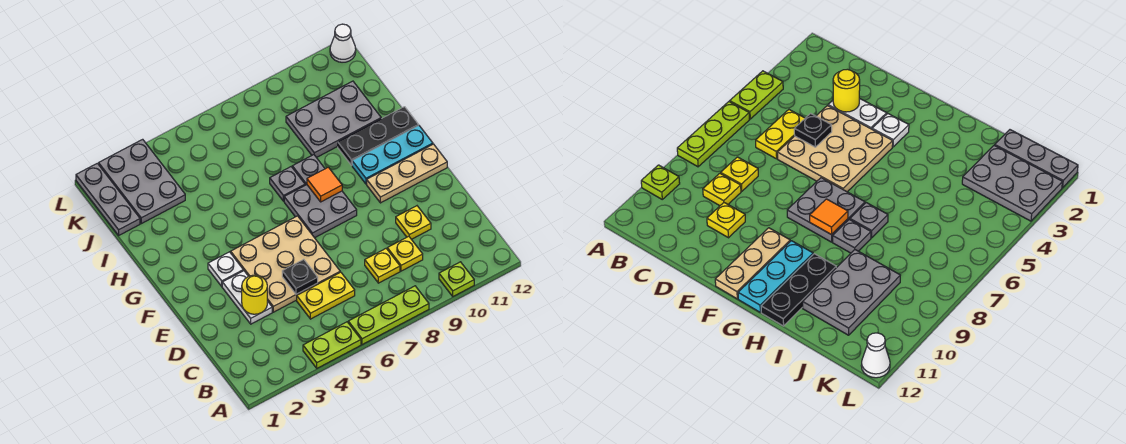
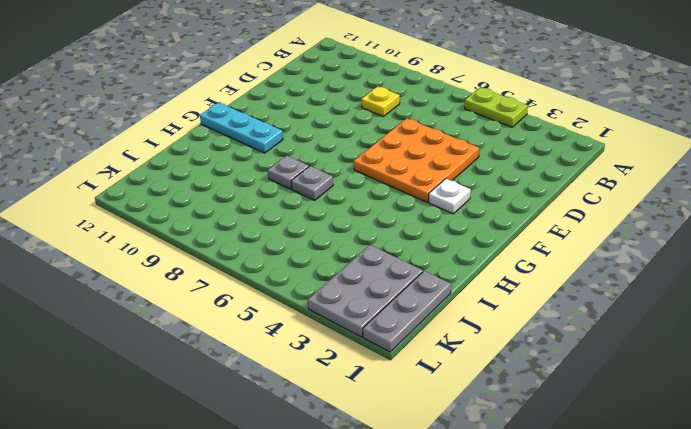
orange plate D4:F6 level 1 -> tan plate D4:F6 level 1
none -> lime plate A6:A8 level 1
none -> lime plate A10 level 1
none -> yellow plate C5:C6 level 1

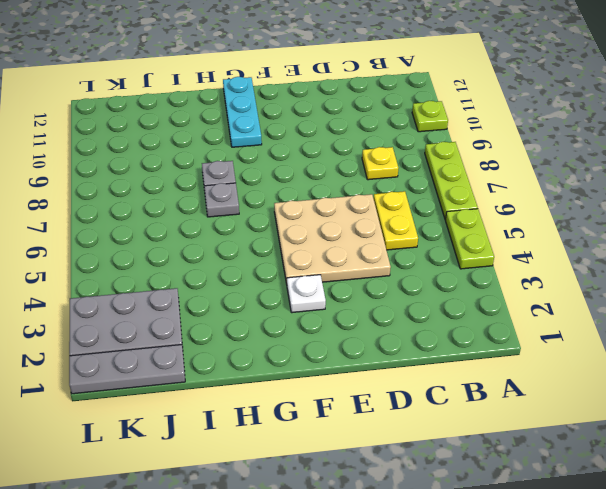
none -> yellow plate C9 level 1
none -> white plate D3:E3 level 1
none -> yellow plate D10 level 1

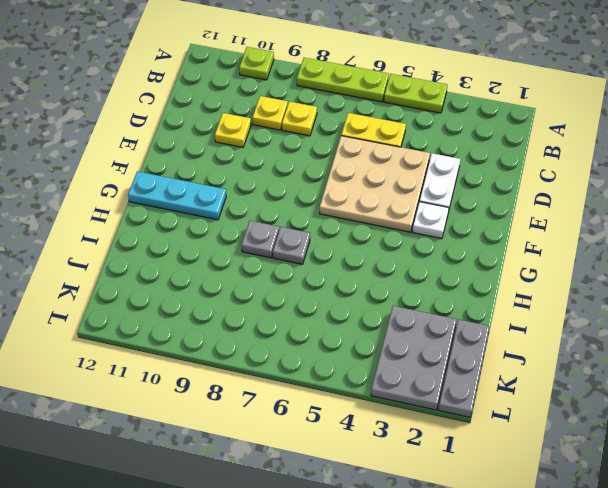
none -> grey plate F7:G8 level 1
none -> tan plate F10:F12 level 1
none -> black plate H10:H12 level 1

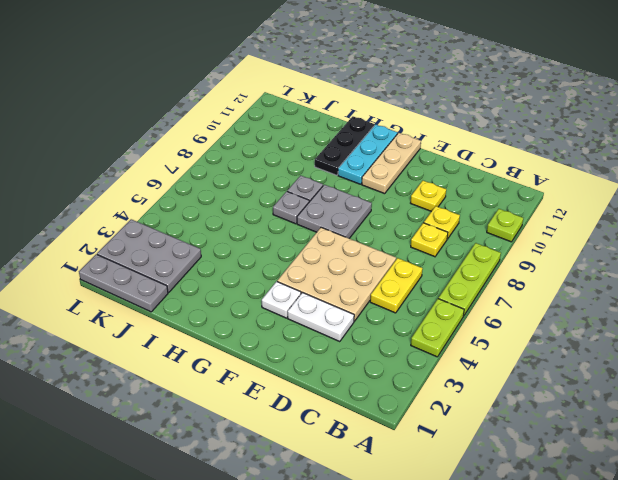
none -> grey plate I9:J11 level 1
none -> white cone L12 level 1
none -> yellow round brick D3 level 2

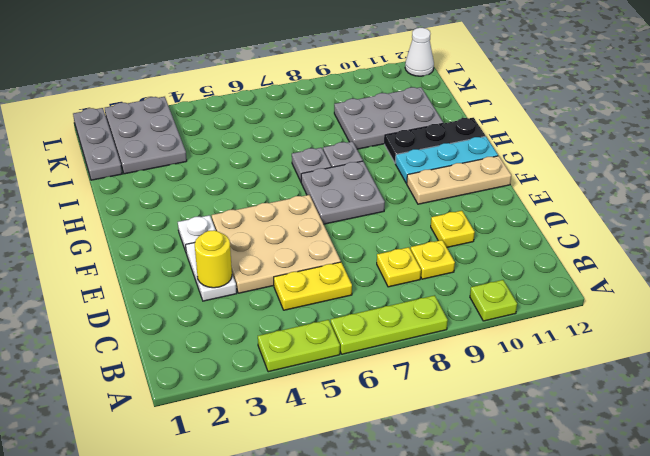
none -> black plate D5 level 2
none -> orange tile G8 level 2

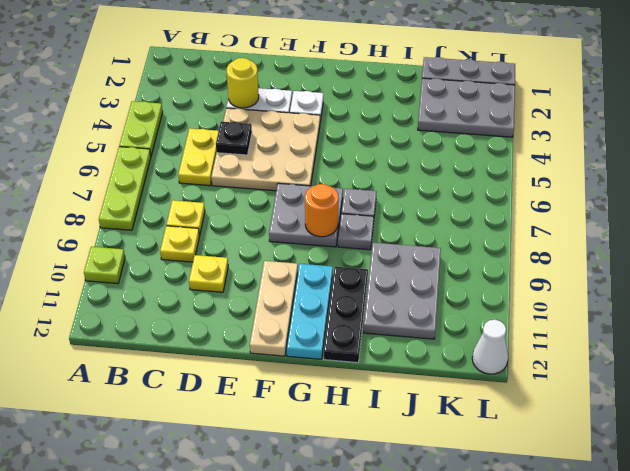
orange round brick G8 level 2 -> orange tile G8 level 2

